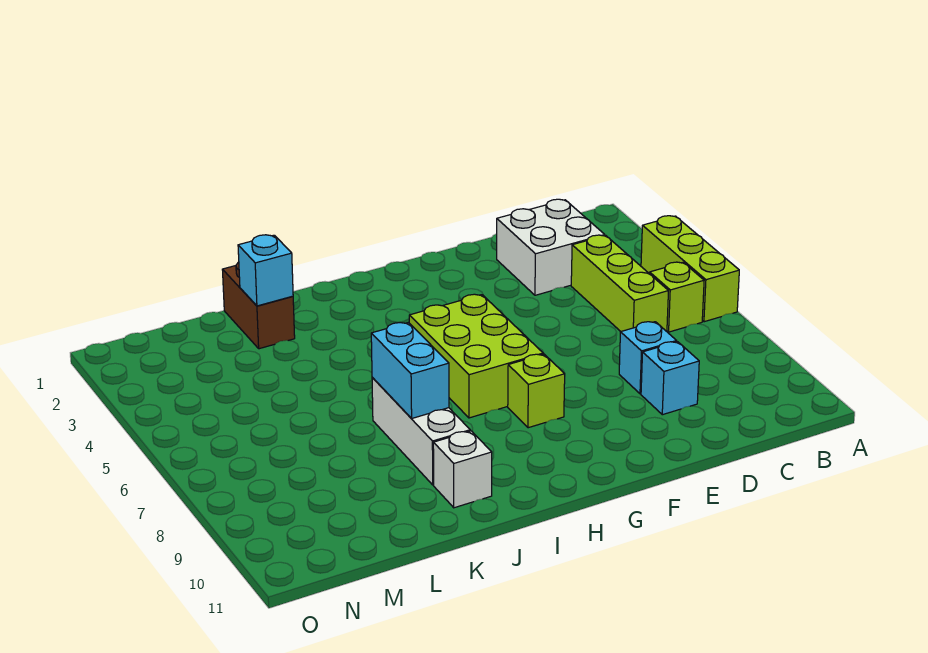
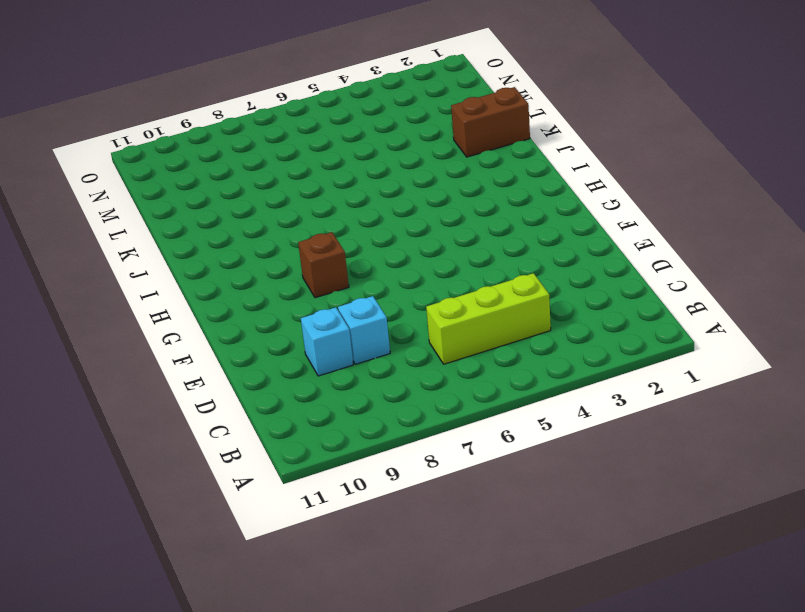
brown brick G8 level 1 -> lime brick G8 level 1
none -> lime brick A4:A6 level 1
none -> lime brick B6 level 1
none -> white brick C2:D3 level 1

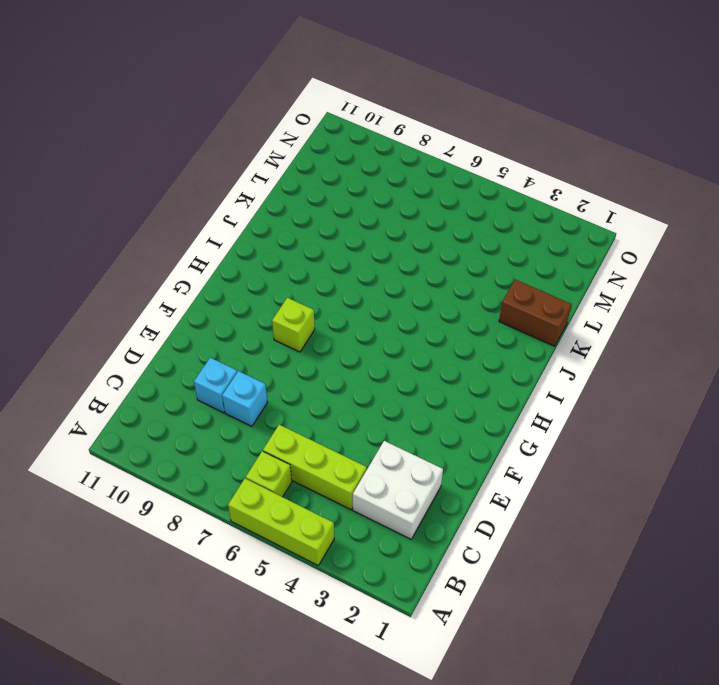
none -> lime brick G5:H7 level 1
none -> white brick J7:J9 level 1
none -> white brick J10 level 1

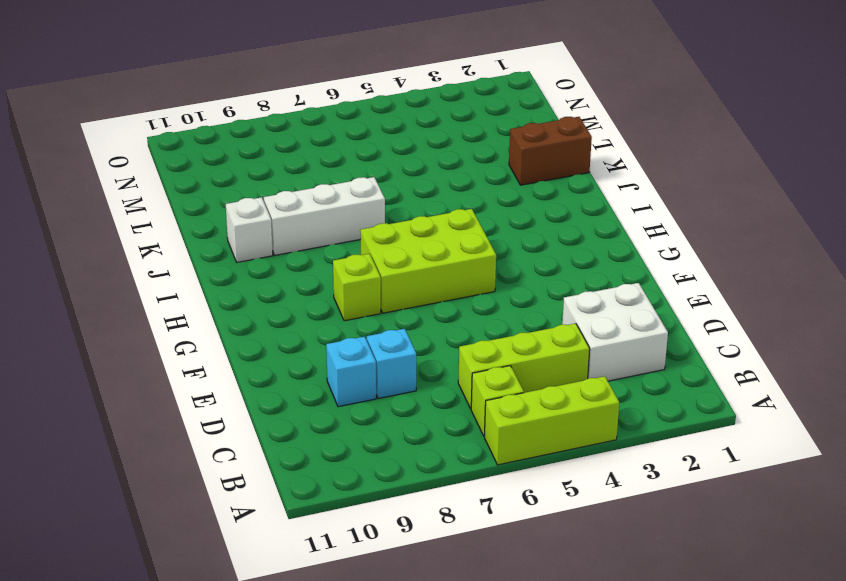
none -> cyan brick J7:J8 level 2
none -> cyan brick K2 level 2

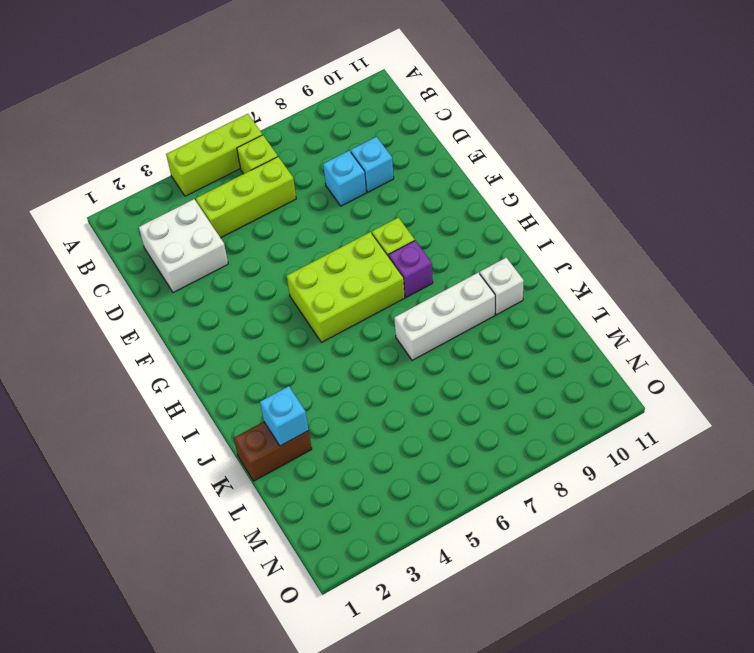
purple brick H8 level 1 -> none
none -> cyan brick J7:J8 level 2

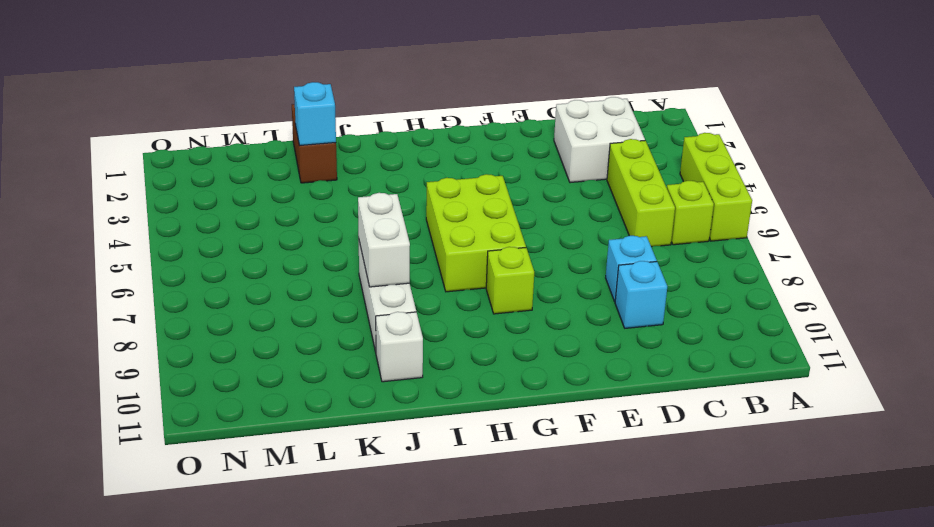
white brick J7:J8 level 2 -> cyan brick J7:J8 level 2

